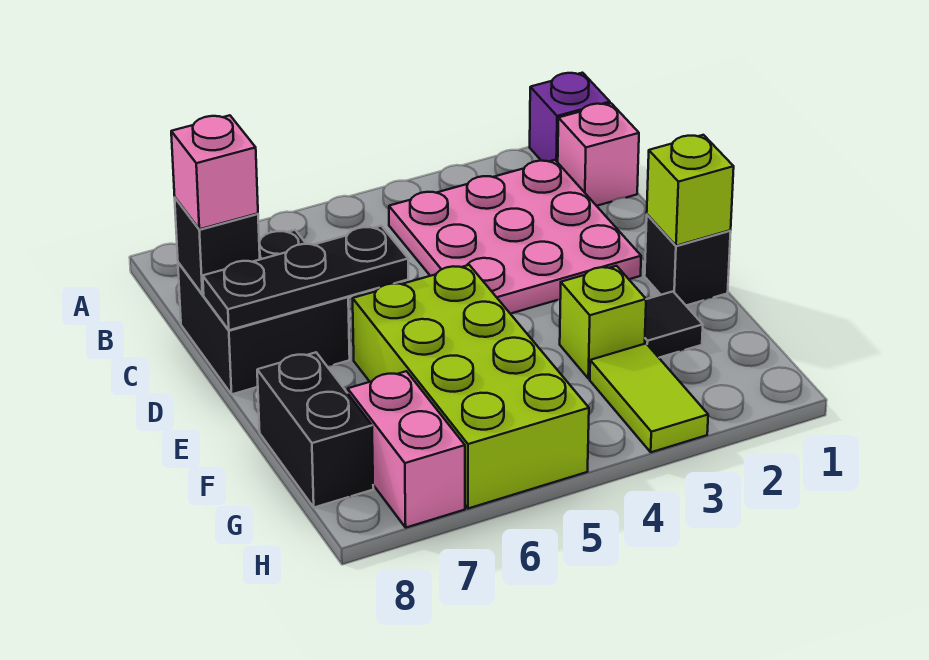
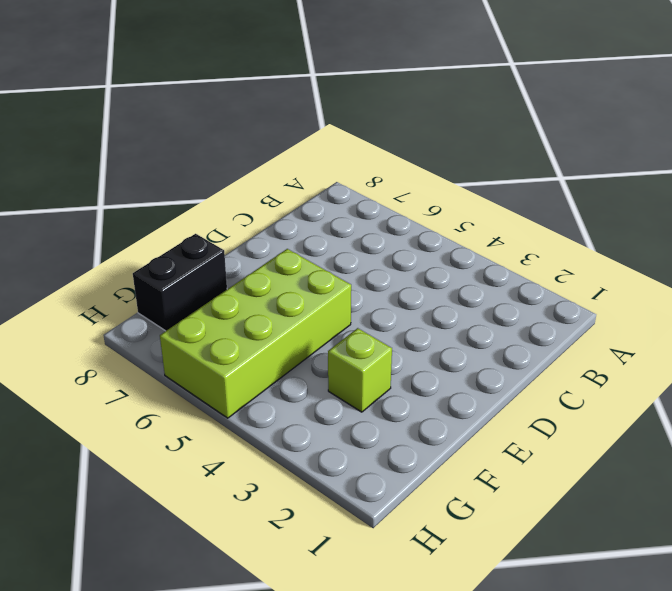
none -> purple brick A1 level 1
none -> pink brick B1 level 1
none -> pink plate B2:D4 level 1

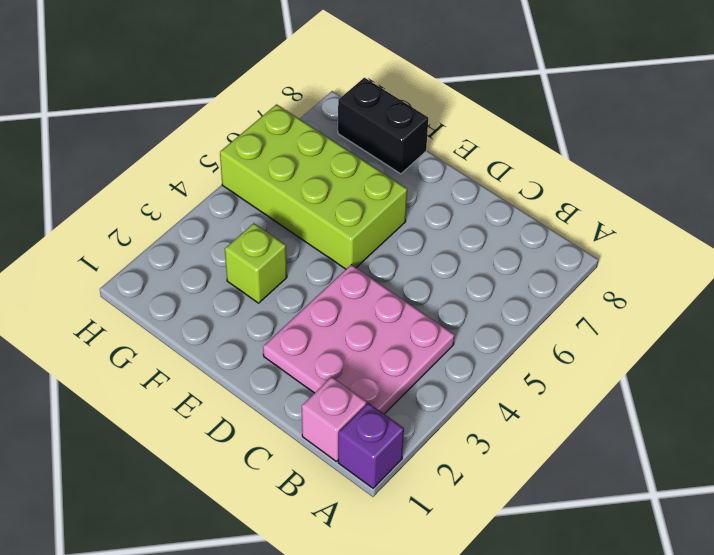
none -> black brick C7:D8 level 1
none -> black brick E1 level 1
none -> black tile F2 level 1

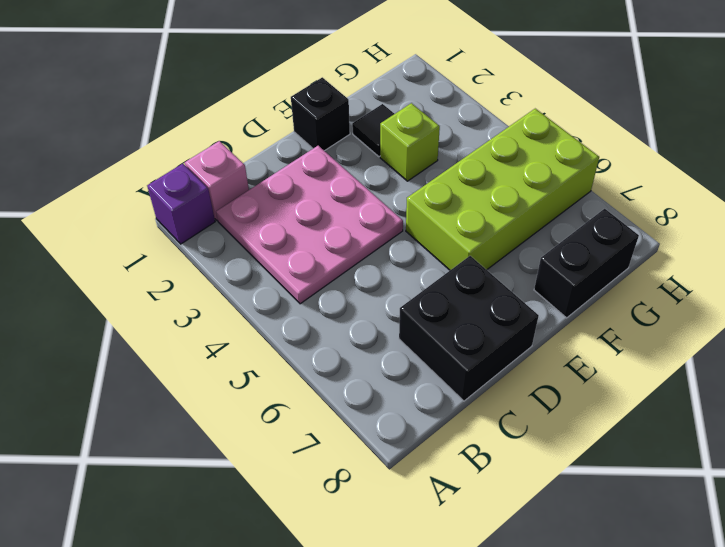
none -> lime tile G3:H3 level 1
none -> pink brick G7:H7 level 1
none -> black brick C8 level 2

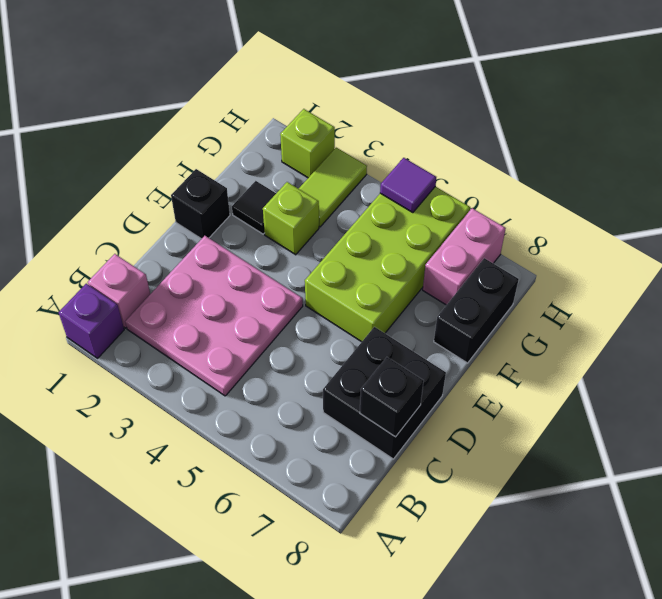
lime brick H2 level 1 -> lime brick E1 level 2
purple tile H5 level 2 -> none
none -> black plate D6:D8 level 2
none -> pink brick C8 level 3

